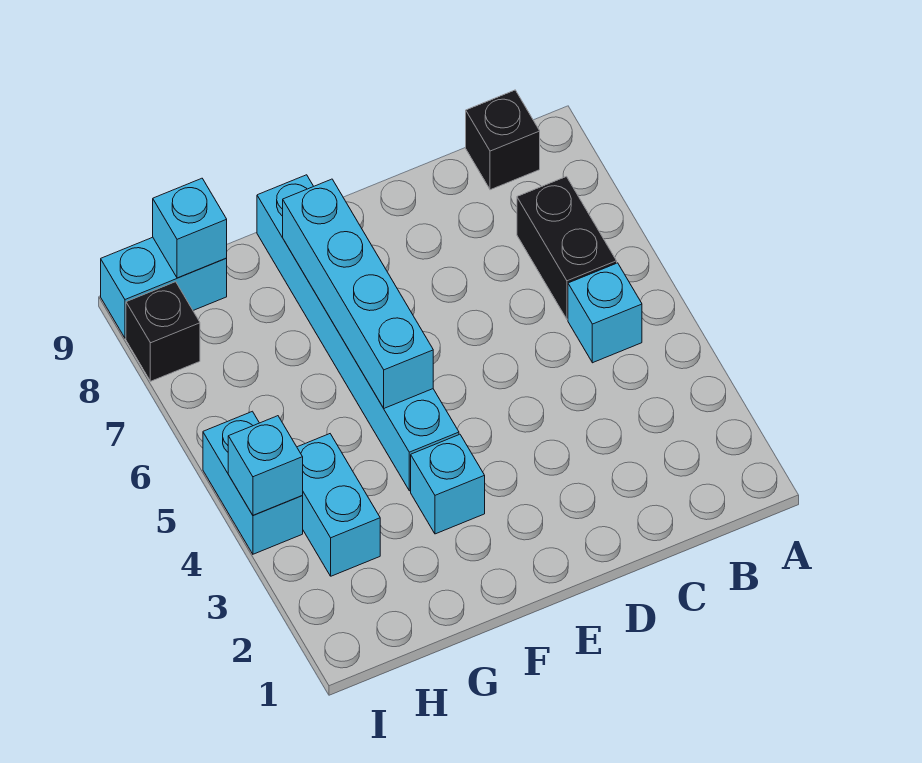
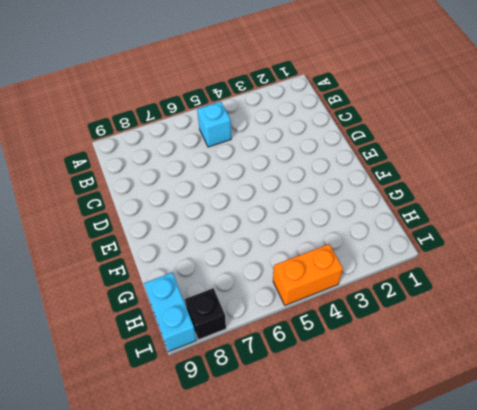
orange brick I4:I5 level 1 -> cyan brick I4:I5 level 1
none -> black brick B6:B7 level 1
none -> black brick B9 level 1
none -> cyan brick F3 level 1

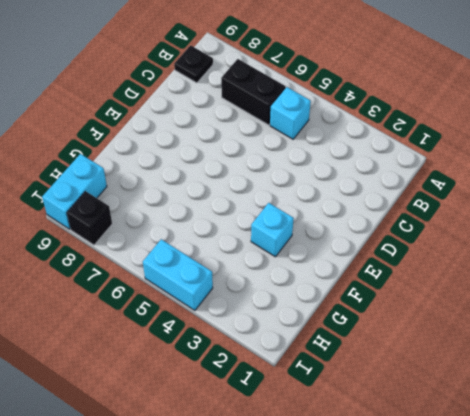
black plate B9 level 1 -> black brick B9 level 1
none -> cyan brick F4:F9 level 1
none -> cyan brick H3:H4 level 1
none -> cyan brick F5:F8 level 2

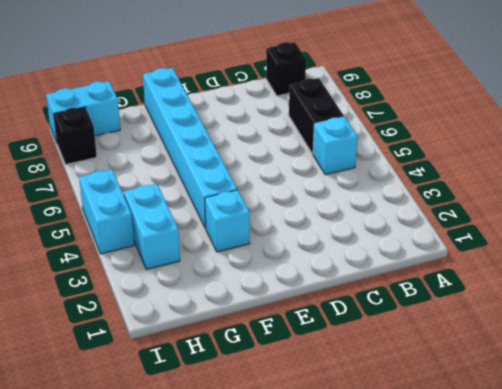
none -> cyan brick F5:F8 level 2
none -> cyan brick H9 level 2
none -> cyan brick I4 level 2

